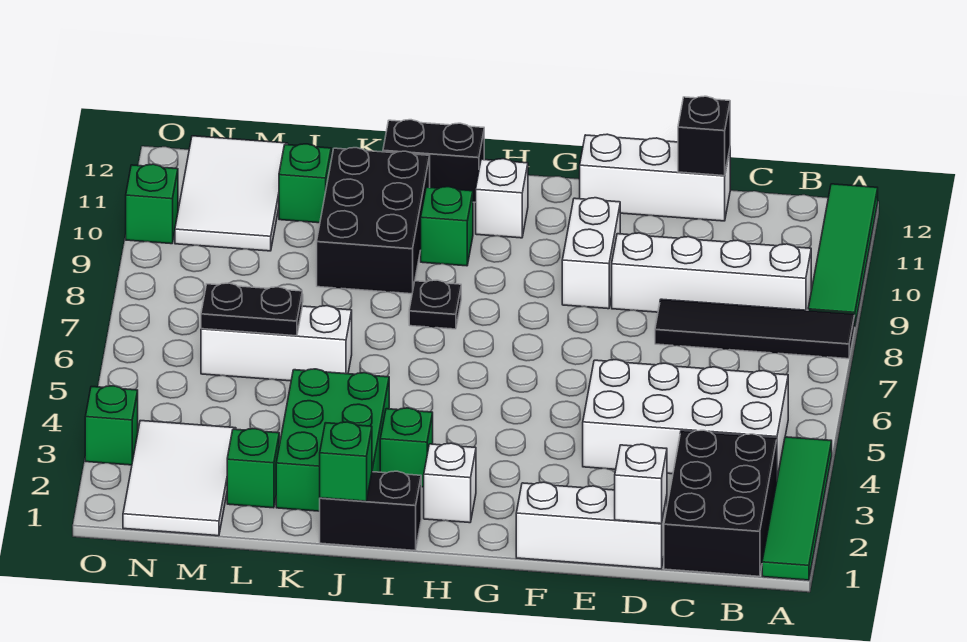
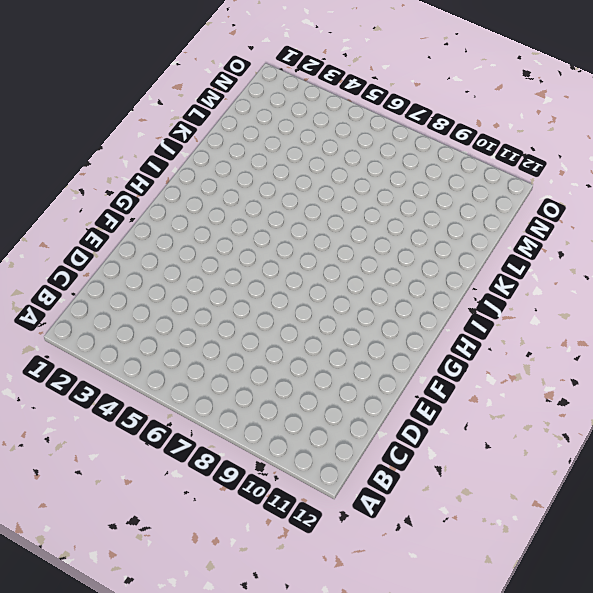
none -> green tile A1:A4 level 1
none -> black tile A8:D8 level 1
none -> green tile A9:A12 level 1

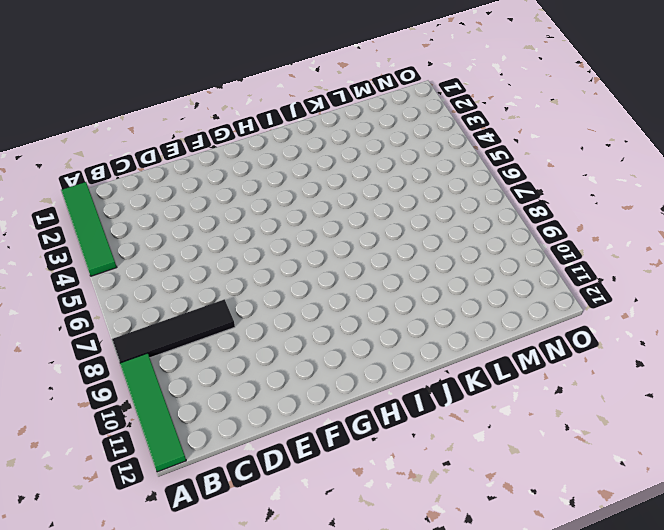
none -> black brick B1:C3 level 1
none -> white brick B4:E5 level 1
none -> white brick B9:E9 level 1

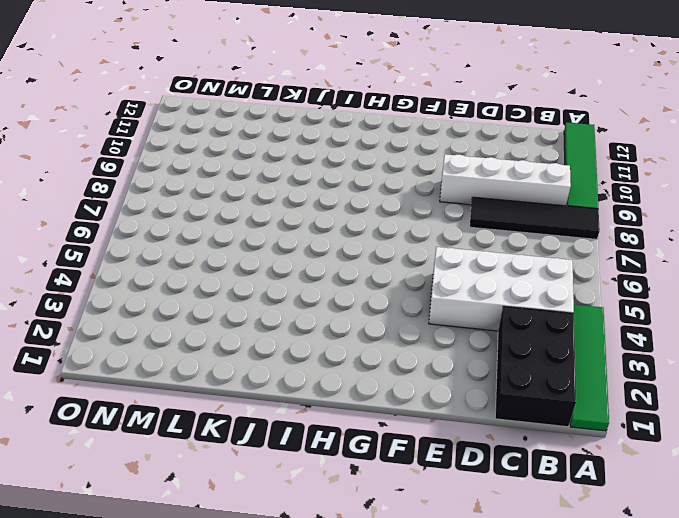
none -> white brick D1:F1 level 1
none -> white brick D12:F12 level 1
none -> white brick F9:F10 level 1

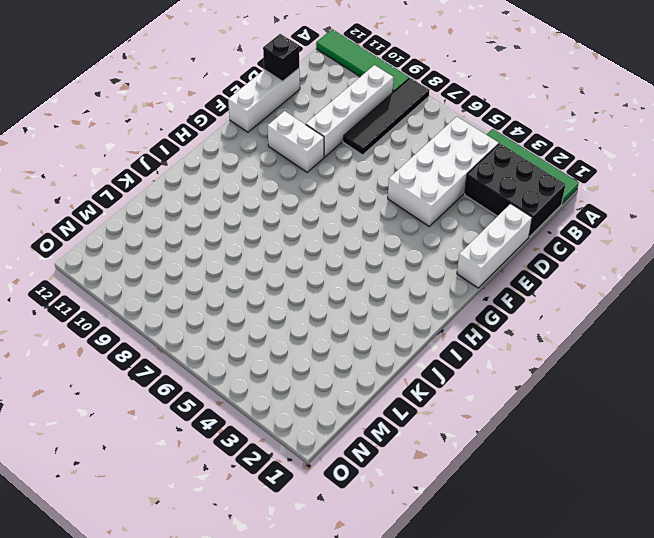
none -> white brick H2 level 1
none -> white brick H11 level 1
none -> black brick I1:J1 level 1

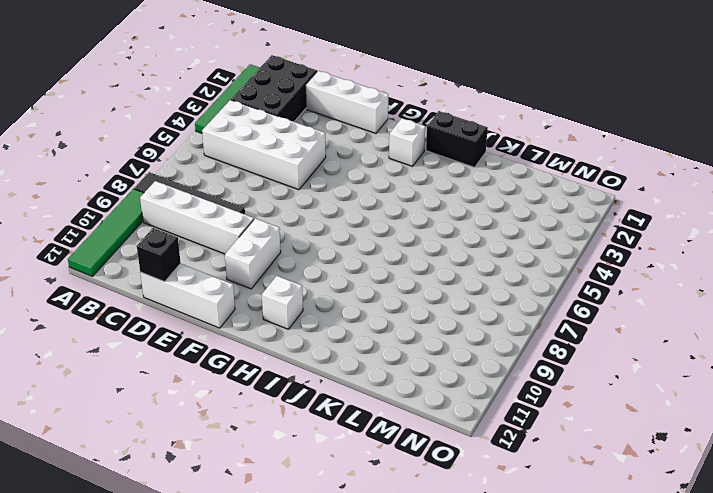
none -> green brick I3 level 1
none -> black plate I8 level 1
none -> green brick I10 level 1

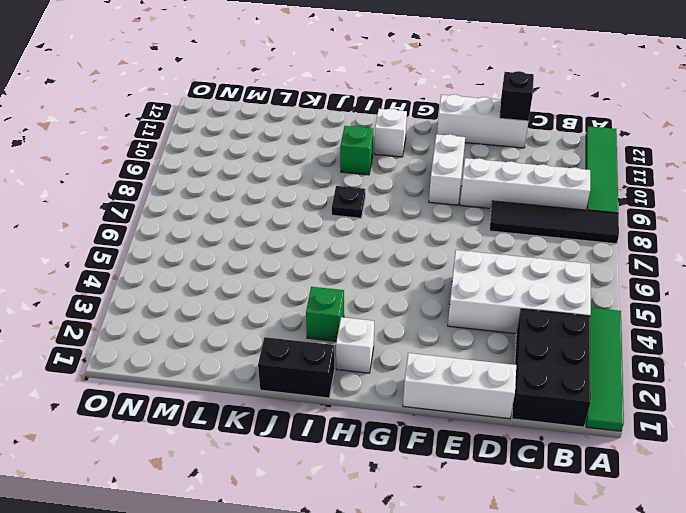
none -> black brick I12:J12 level 1
none -> green brick J2:K4 level 1
none -> black brick J9:K11 level 1

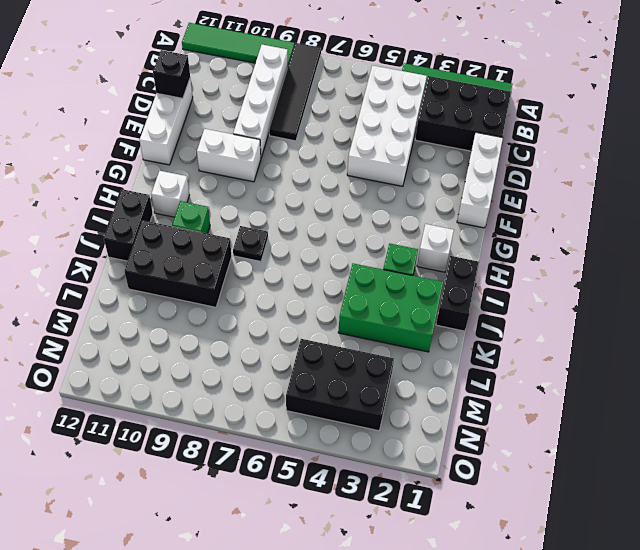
black brick M3:N5 level 1 -> white tile M1:N3 level 1
none -> white brick K6:M6 level 1
none -> green brick L2 level 1
none -> green brick L11 level 1

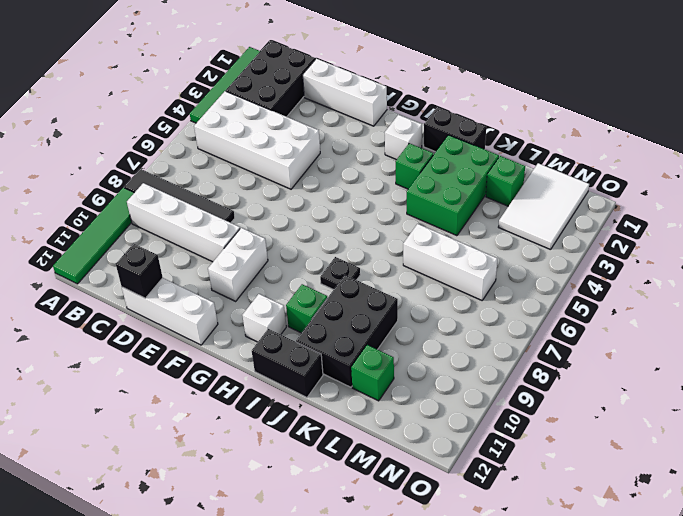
none -> white tile M10:N12 level 1
none -> green brick O3 level 1
none -> green brick O10 level 1

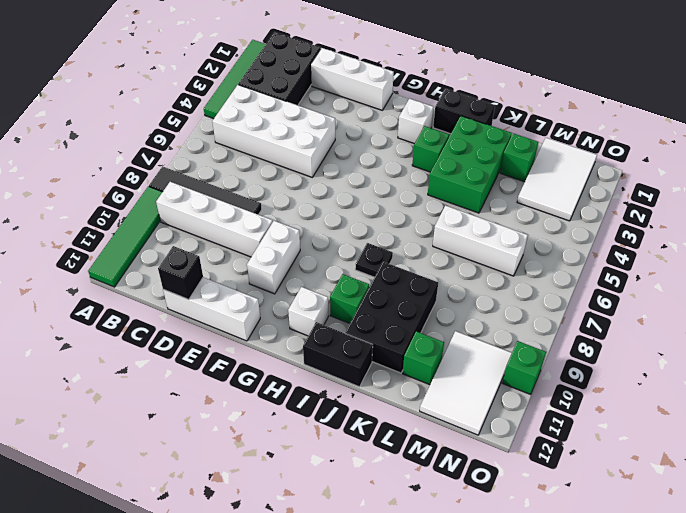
none -> green brick O3 level 1
none -> white brick D1 level 2
none -> green brick J1 level 2

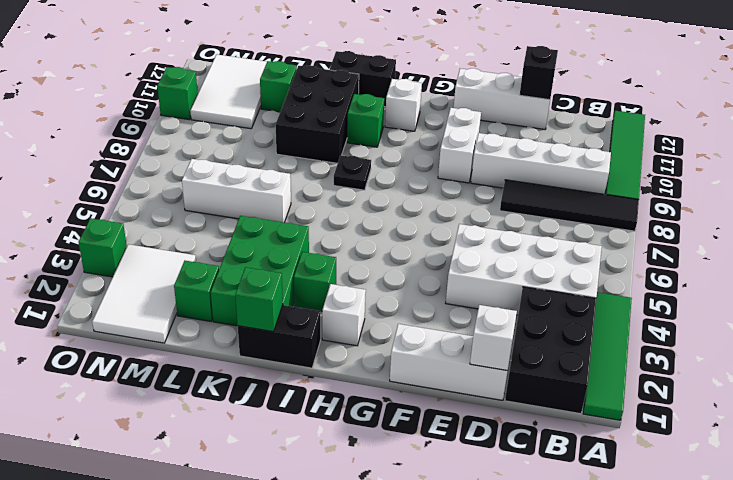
none -> black plate L6:M6 level 2

